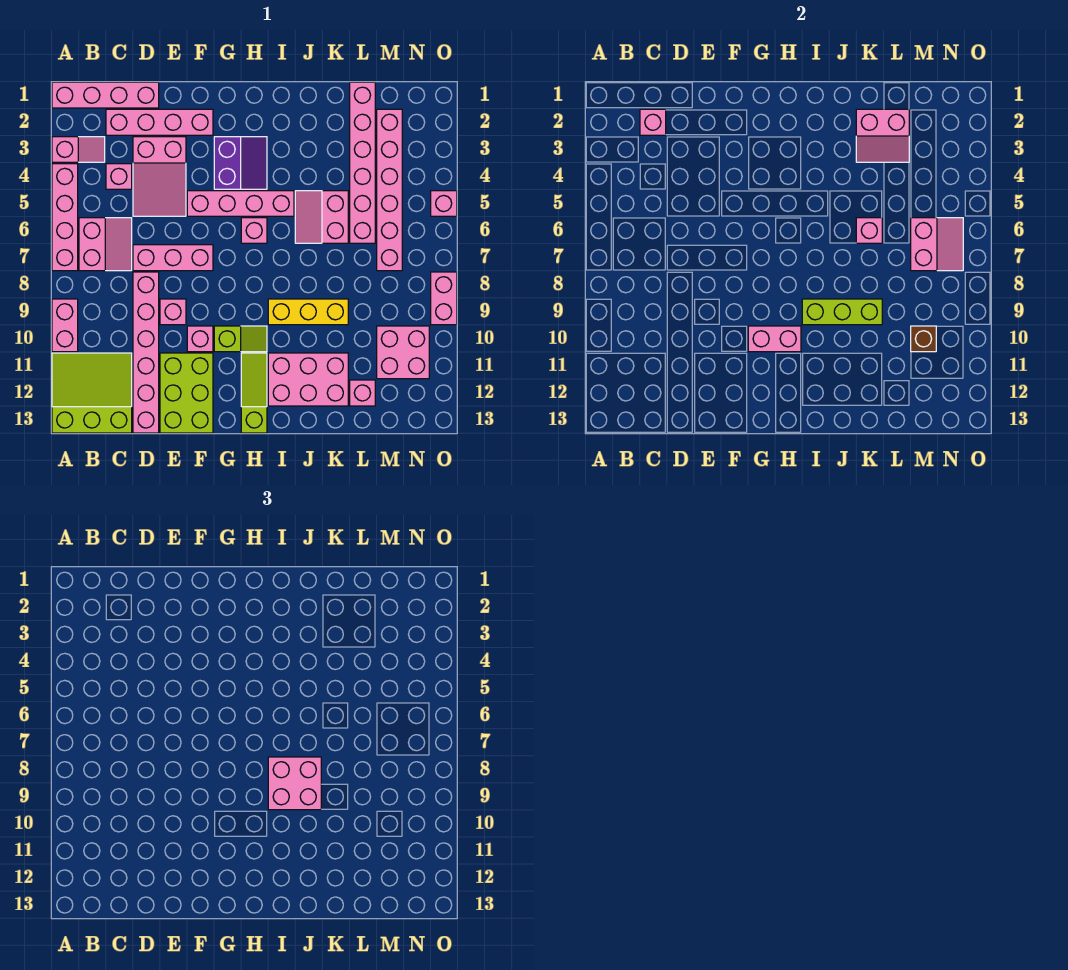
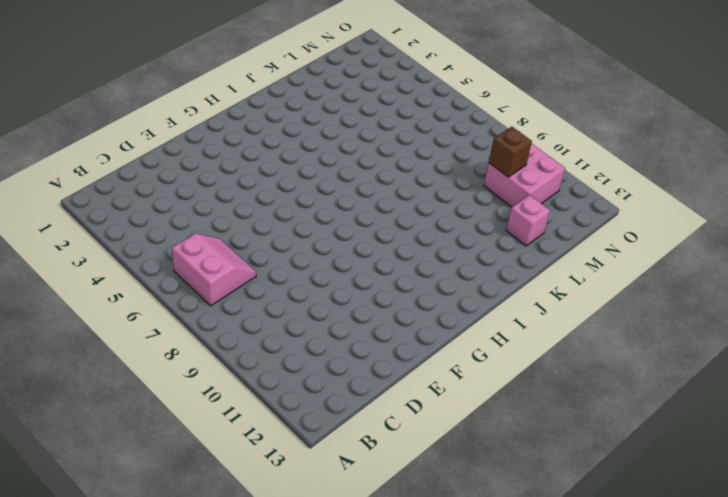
none -> pink brick A1:D1 level 1
none -> pink slope A3:B3 level 1 top A
none -> pink brick A4:A7 level 1
none -> pink brick A9:A10 level 1

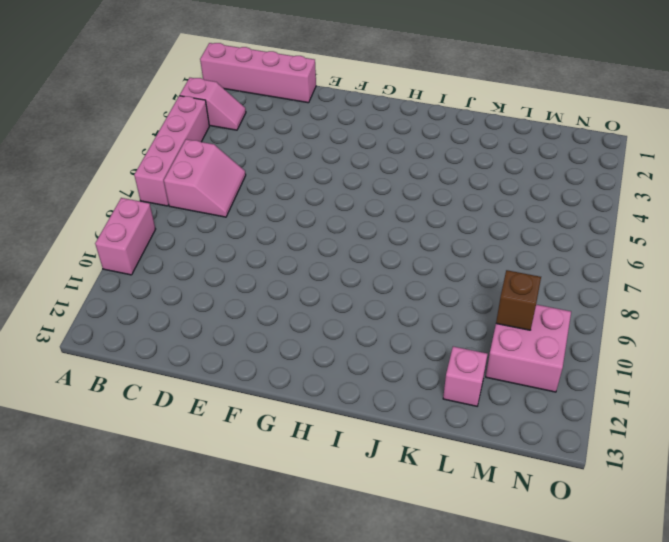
none -> lime slope A11:C13 level 1 top 13
none -> pink brick C2:F2 level 1
none -> pink brick C4 level 1
none -> pink slope D3:E5 level 1 top 3

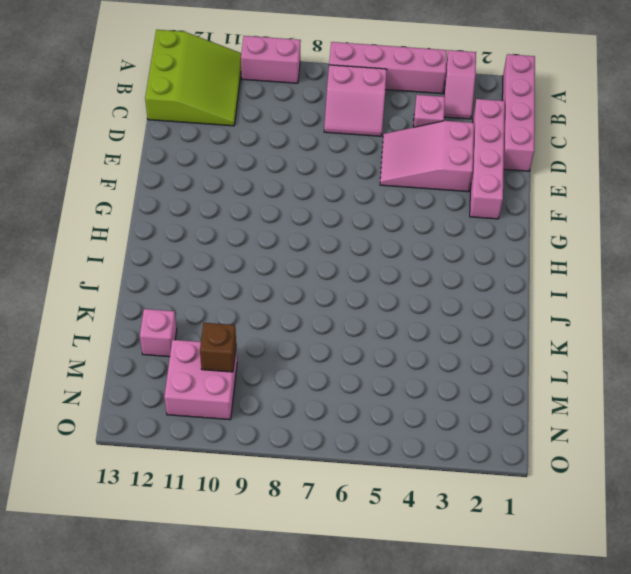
none -> pink brick D7:F7 level 1
none -> pink brick D8:D13 level 1
none -> pink brick E9 level 1
none -> lime brick E11:F13 level 1

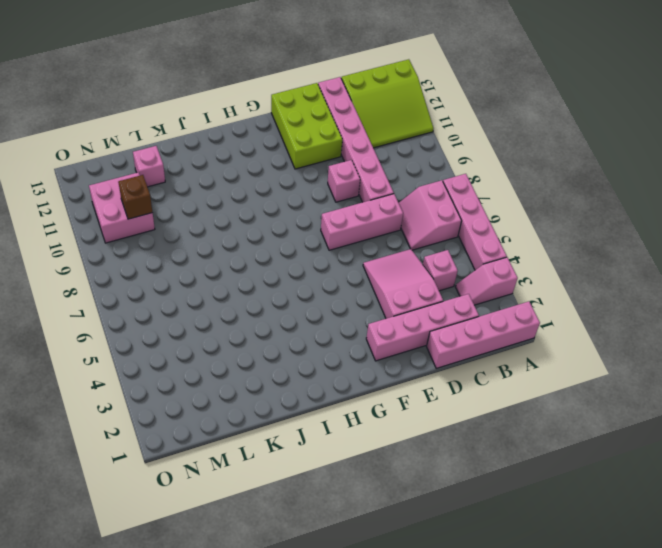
none -> pink brick A9:A10 level 1
none -> pink brick F5:I5 level 1
none -> pink brick F10 level 1
none -> purple slope G3:H4 level 1 top G

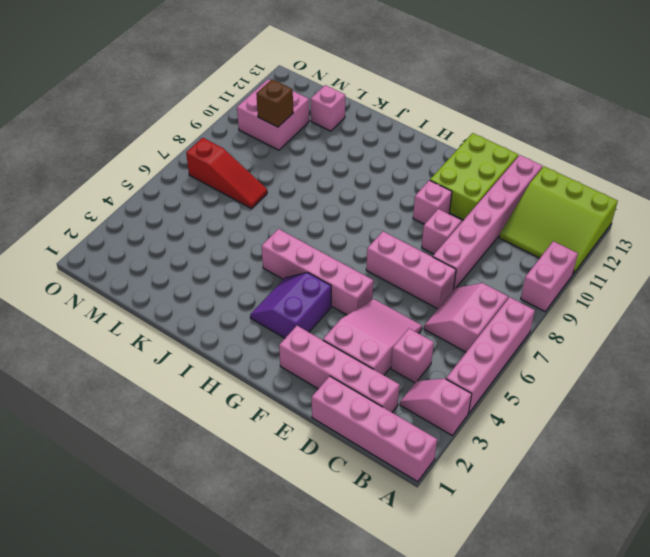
red slope L7:N7 level 1 top N -> pink brick M2:M7 level 1
none -> lime slope G10:H10 level 1 top G
none -> pink brick H6 level 1
none -> lime slope H11:H13 level 1 top 13
none -> yellow brick I9:K9 level 1

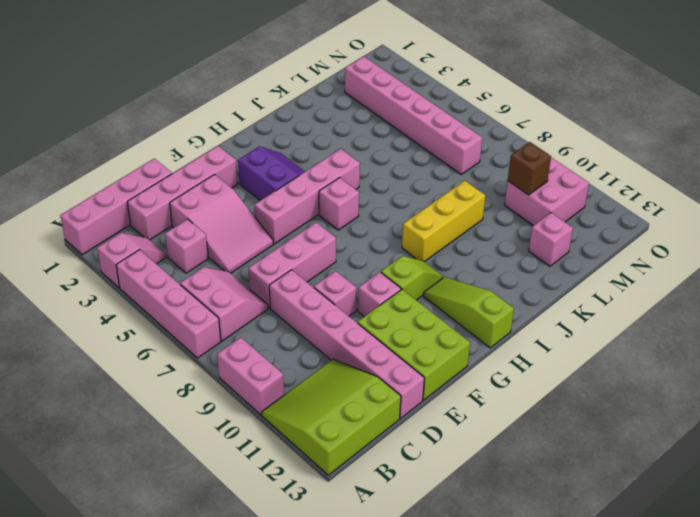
none -> pink brick I11:K12 level 1
none -> pink slope J5:K6 level 1 top K
none -> pink brick L1:L6 level 1
none -> pink brick O5 level 1

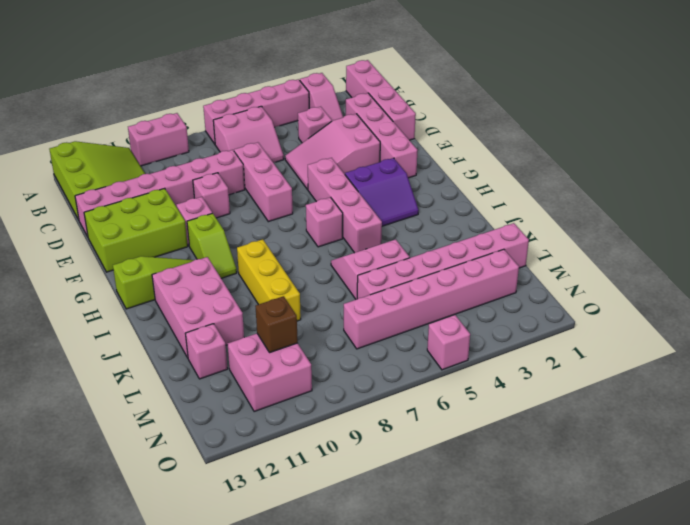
none -> pink brick O8:O9 level 1
none -> pink brick C2 level 2
none -> pink brick G10:H10 level 2
none -> lime brick I9:K9 level 2

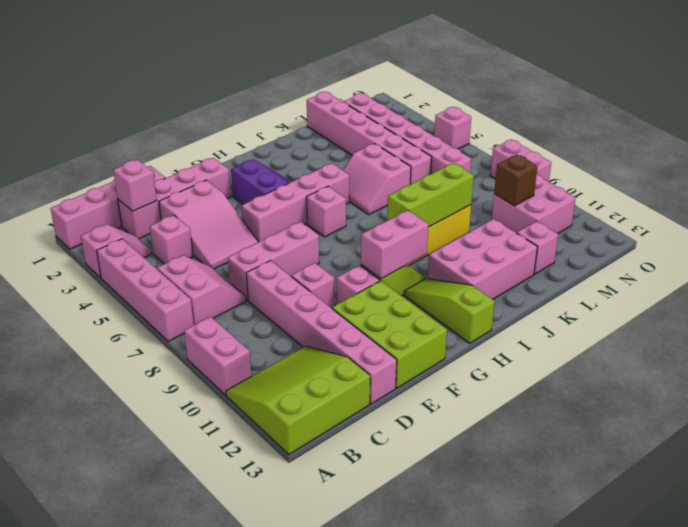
none -> pink slope K2:L3 level 2 top 2
none -> pink brick K6 level 2
none -> pink slope M6:N7 level 2 top M
none -> pink brick I8:J9 level 3

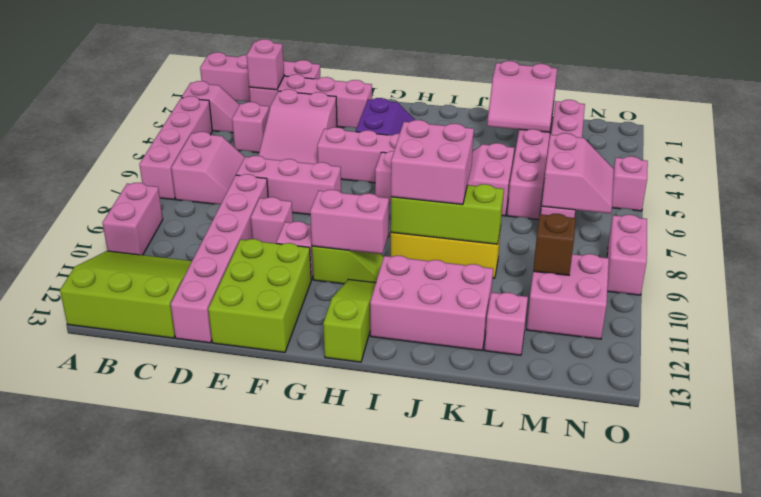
none -> pink brick K6 level 2

